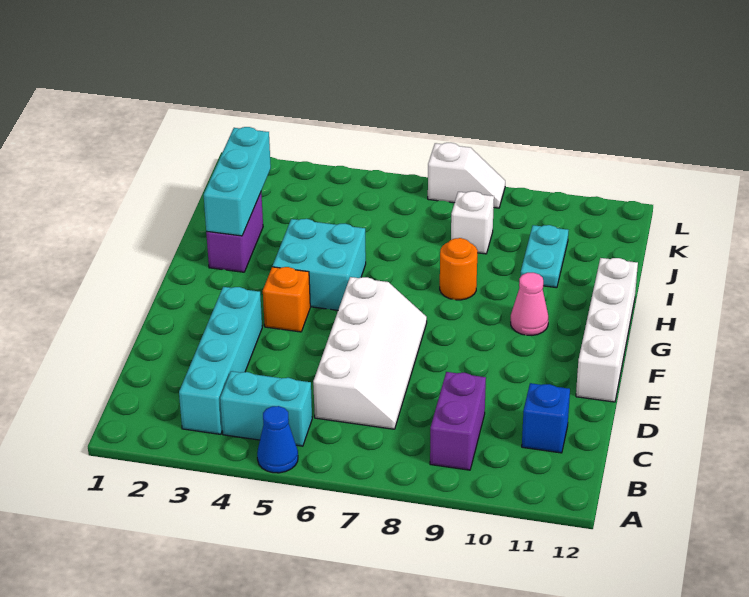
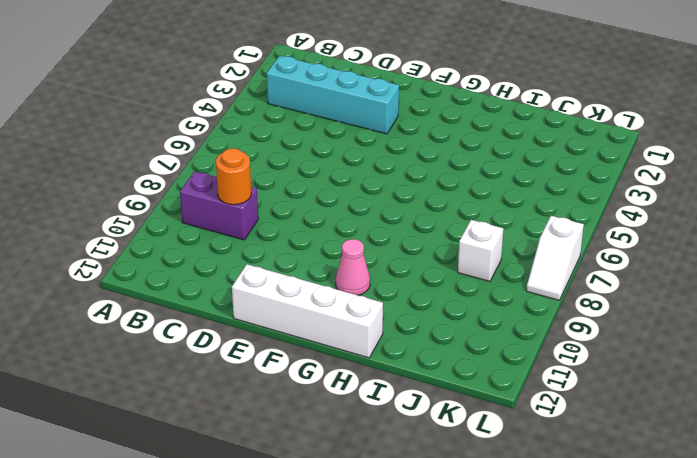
orange round brick C9 level 2 -> orange round brick H8 level 1
none -> blue cone A5 level 1
none -> cyan brick B4:B5 level 1
none -> white slope C6:F7 level 1 top 6

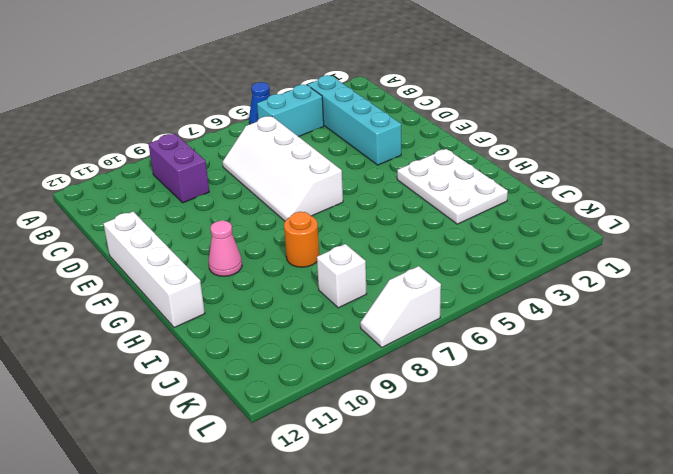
white plate G2:I3 level 1 -> purple brick H2:I2 level 1
none -> blue brick C11 level 1
none -> orange brick F4 level 1
none -> cyan brick G4:H5 level 1

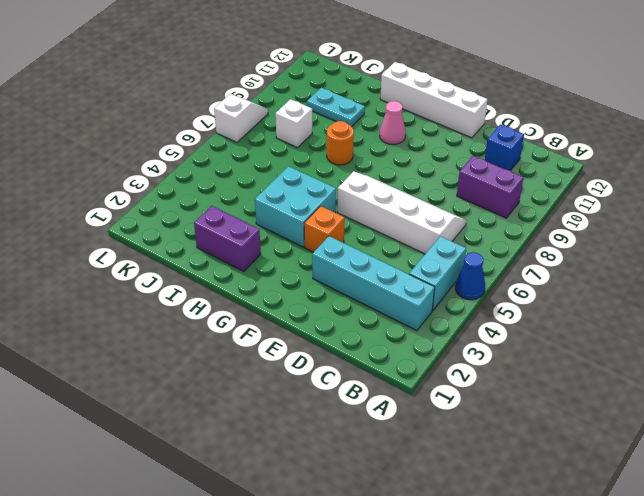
none -> cyan brick H2:J2 level 2

